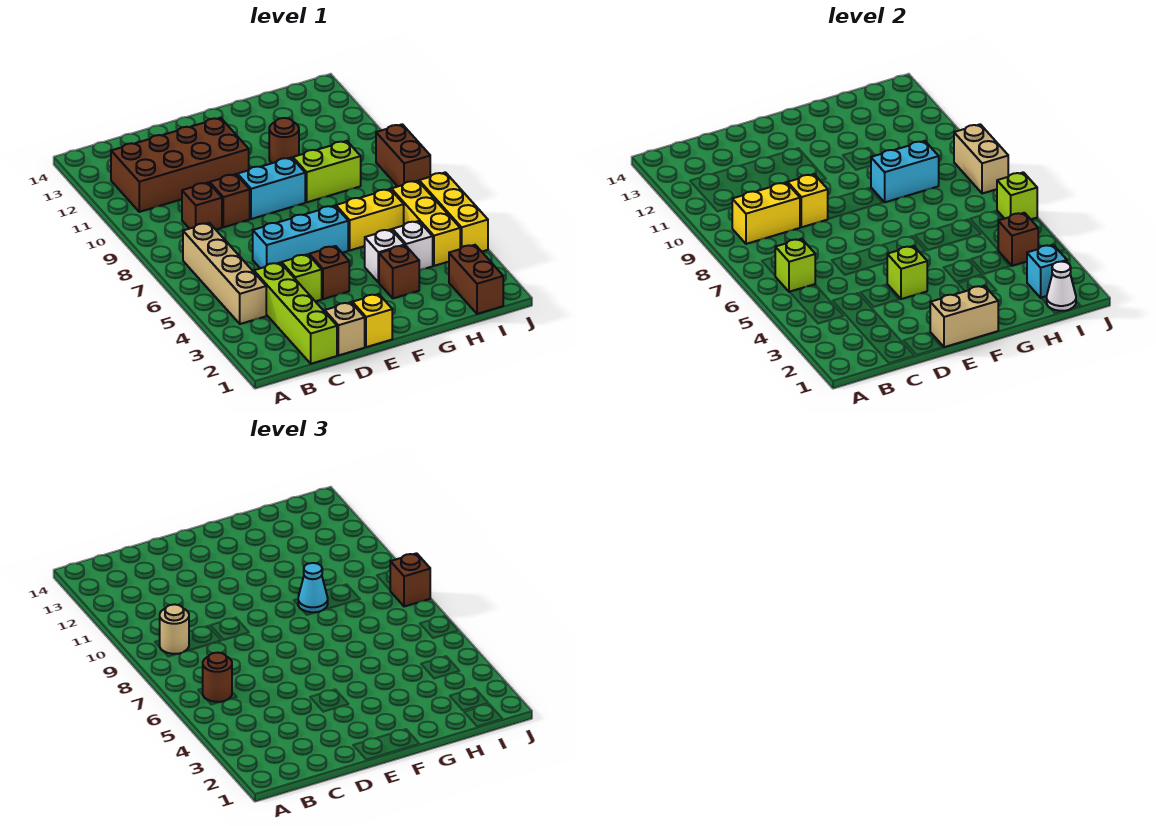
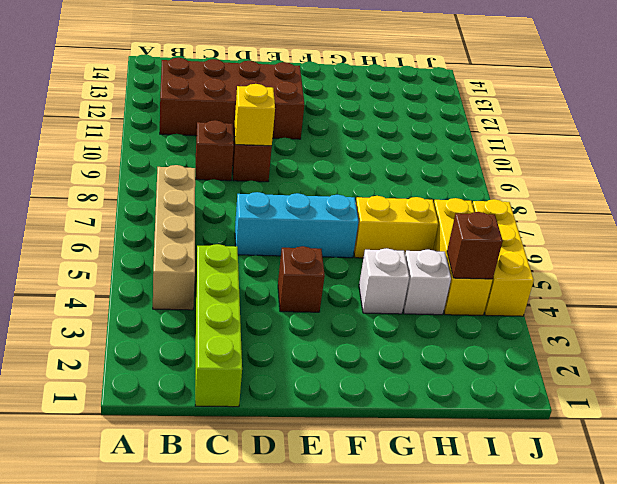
none -> tan brick D1 level 1
none -> lime brick D4 level 1
none -> yellow brick E1 level 1
none -> cyan brick E9:F9 level 1

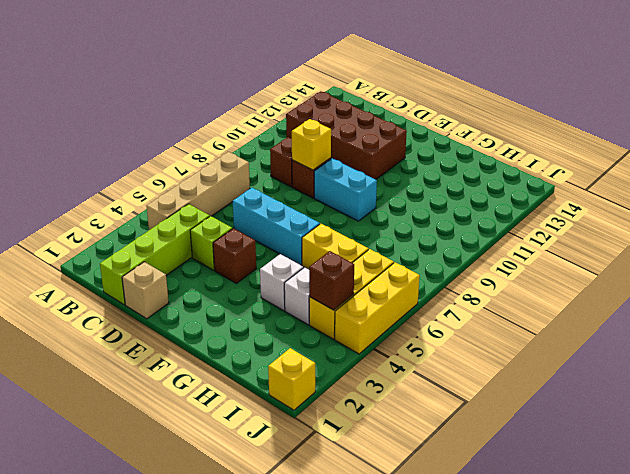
yellow brick J1 level 1 -> yellow brick E1 level 1
none -> brown brick G3 level 1
none -> lime brick G9:H9 level 1
none -> brown round brick G11 level 1
none -> brown brick I1:I2 level 1

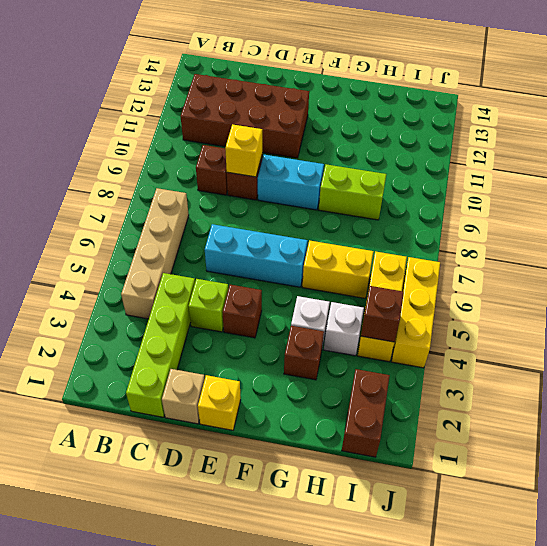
none -> brown round brick G11 level 1
none -> brown brick J8:J9 level 1
none -> lime brick B6 level 2
none -> yellow brick B9:C9 level 2

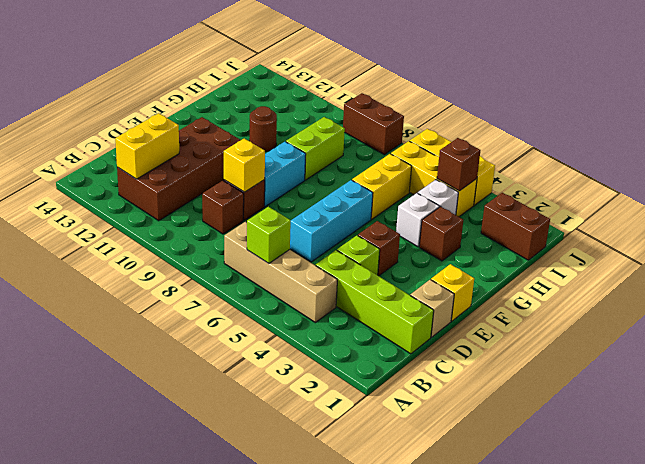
yellow brick B12:C12 level 2 -> yellow brick B9:C9 level 2
none -> tan brick E1:F1 level 2
none -> lime brick E4 level 2
none -> cyan brick G9:H9 level 2
none -> white cone I1 level 2

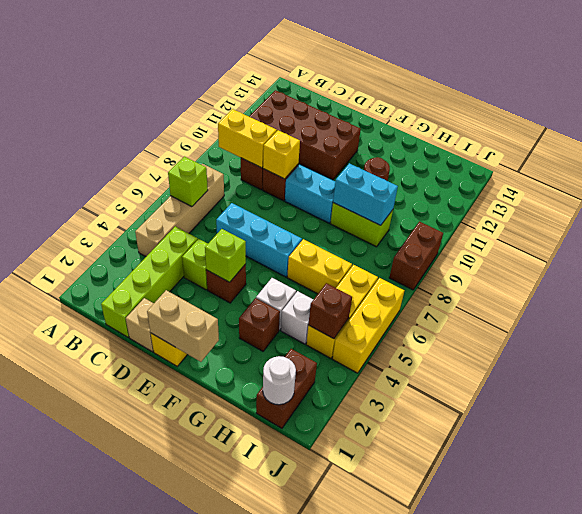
white round brick I1 level 2 -> white cone I1 level 2
none -> cyan brick I2 level 2
none -> lime brick J6 level 2
none -> tan brick J8:J9 level 2
none -> brown round brick B6 level 3

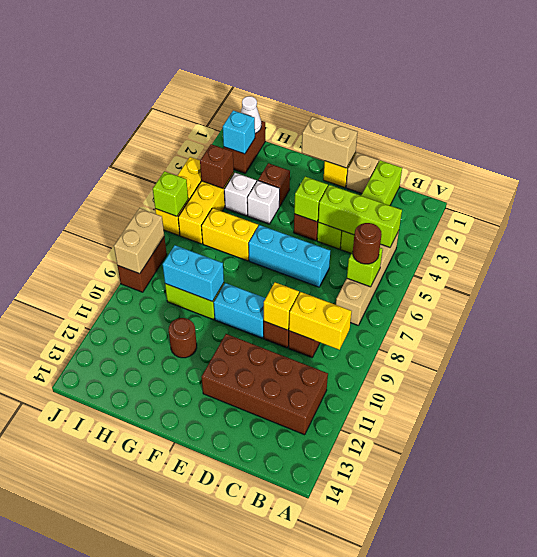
lime brick B4:D4 level 2 -> none
none -> tan round brick B9 level 3
none -> cyan cone G9 level 3
none -> brown brick J8 level 3

